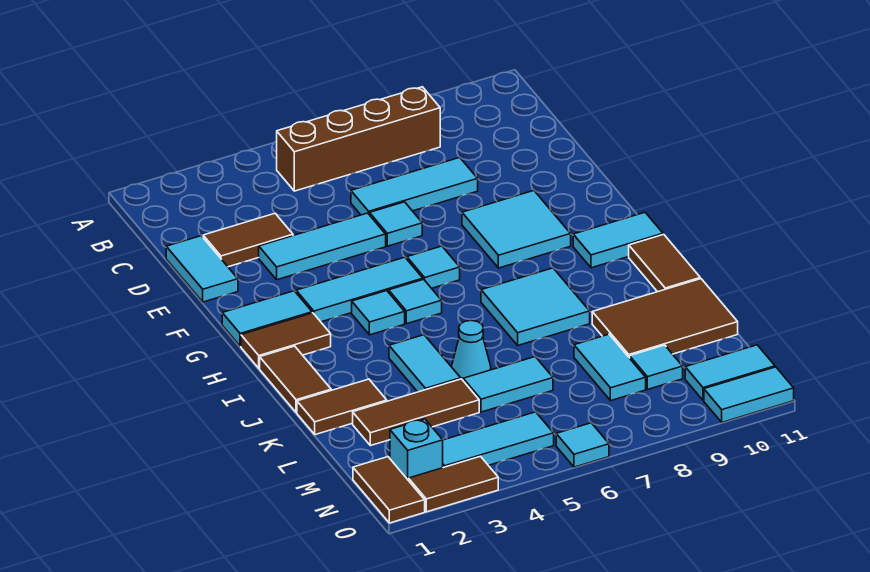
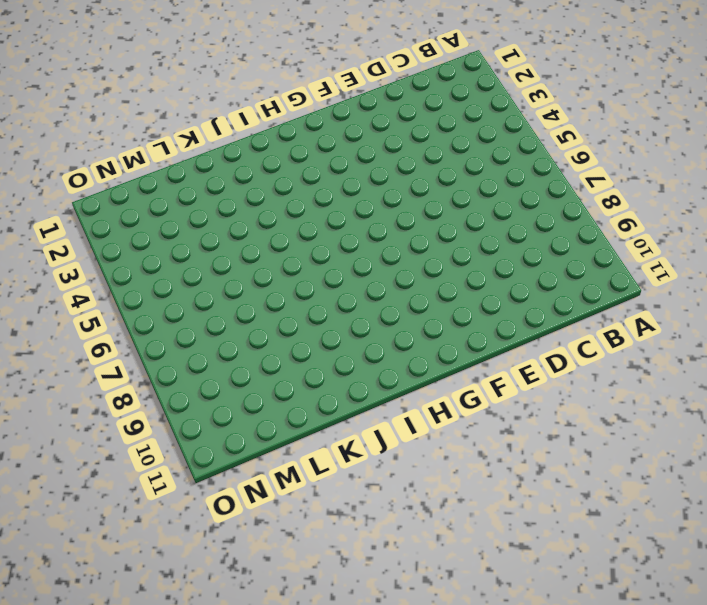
none -> brown brick B5:B8 level 1
none -> cyan tile D1:E1 level 1
none -> brown tile D2:D3 level 1
none -> cyan tile D6:D8 level 1

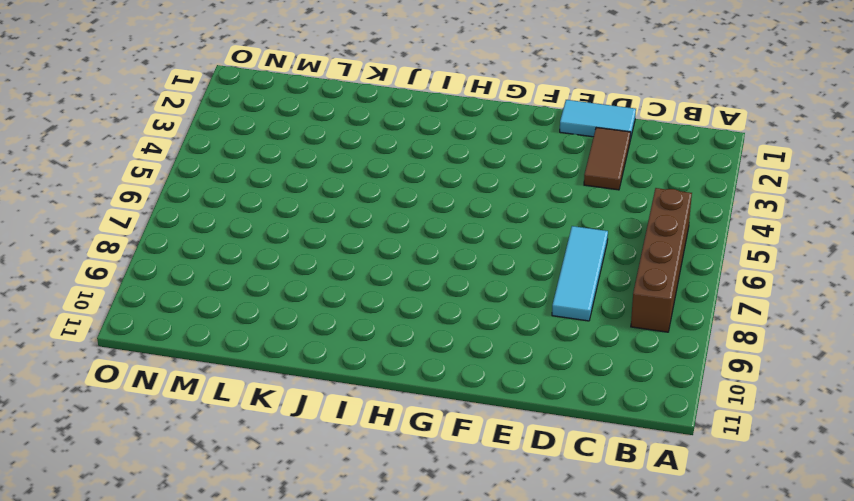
none -> cyan tile E3:E5 level 1
none -> cyan tile E6 level 1
none -> cyan tile F8:G9 level 1
none -> cyan tile G1:G2 level 1

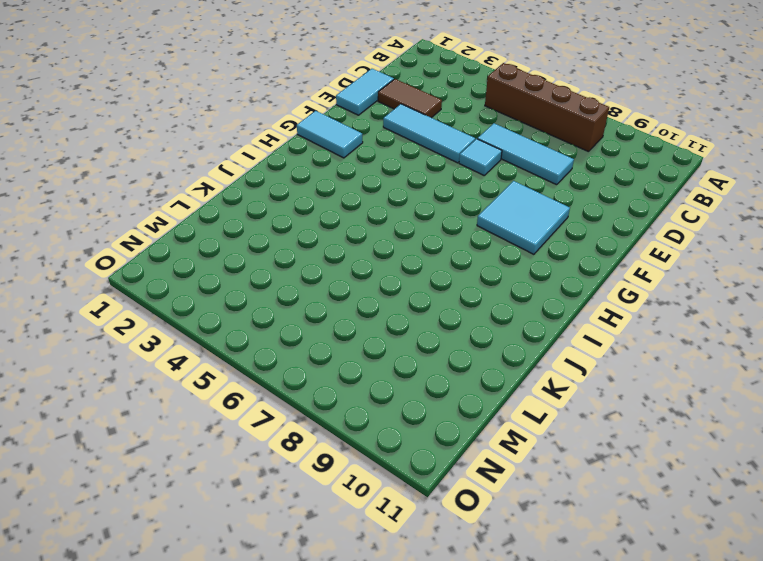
none -> cyan tile G3:G5 level 1
none -> cyan tile G6 level 1
none -> brown tile H1:H2 level 1
none -> cyan tile H4 level 1

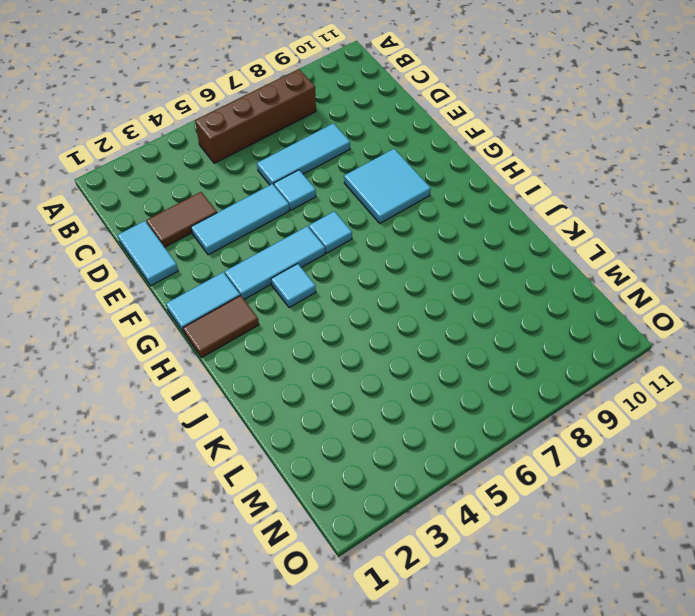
none -> cyan tile H5 level 1
none -> cyan tile H10:H11 level 1
none -> brown tile I1:J1 level 1
none -> cyan tile I7:J8 level 1

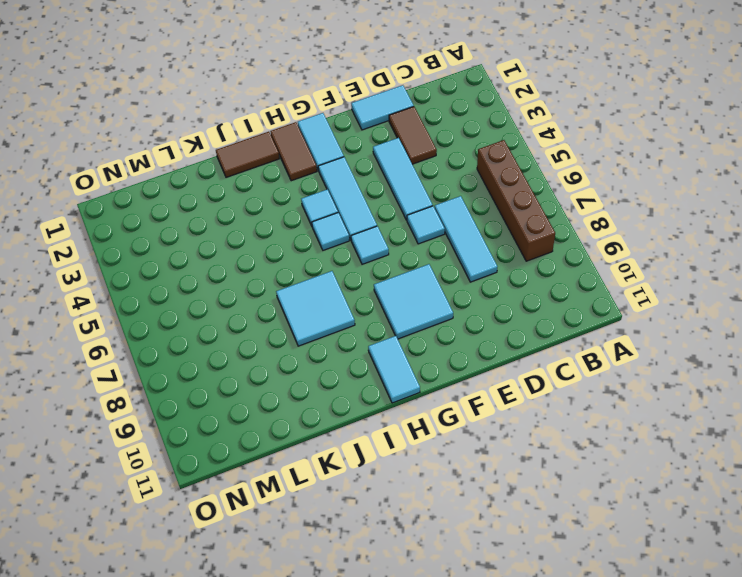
none -> brown tile I11:J11 level 1
none -> cyan tile J4:K4 level 1
none -> brown tile K1:K2 level 1
none -> cyan cone K5 level 1

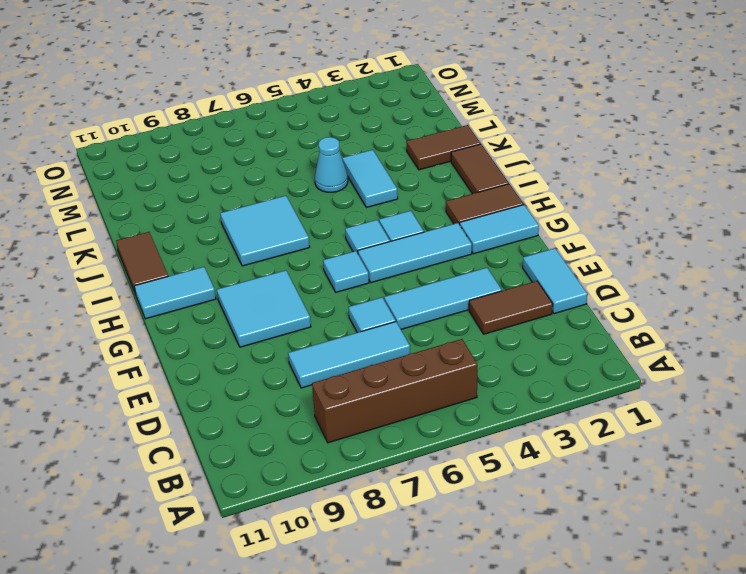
none -> brown tile K9:L11 level 1
none -> brown tile L2:L4 level 1
none -> cyan tile L5:L6 level 1
none -> cyan tile L8:M8 level 1

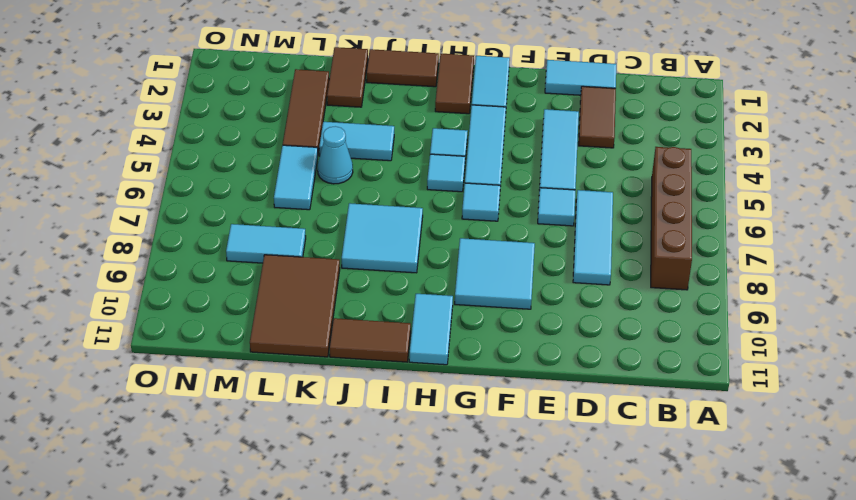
none -> cyan tile M9 level 1
none -> brown tile N1:O1 level 1
none -> cyan brick N2 level 1
none -> cyan tile N3:N5 level 1

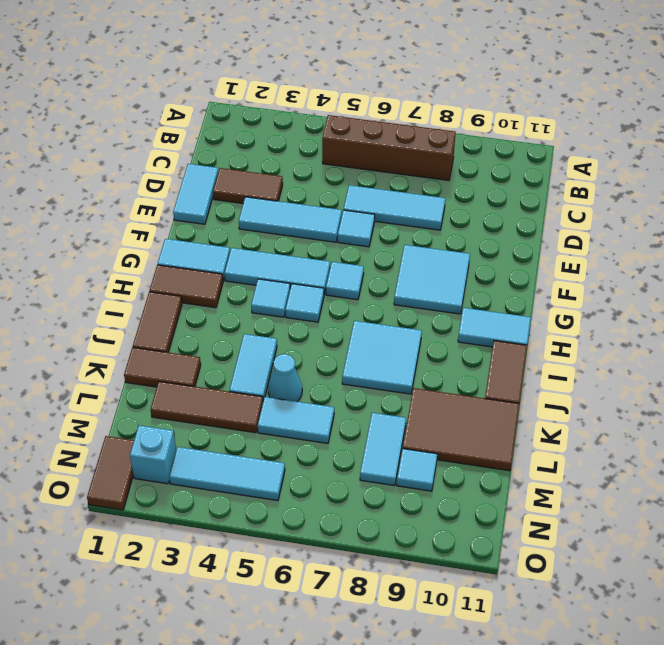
none -> cyan tile N10:N11 level 1
none -> brown tile O2:O3 level 1
none -> cyan tile O6 level 1
none -> cyan tile O10:O11 level 1

